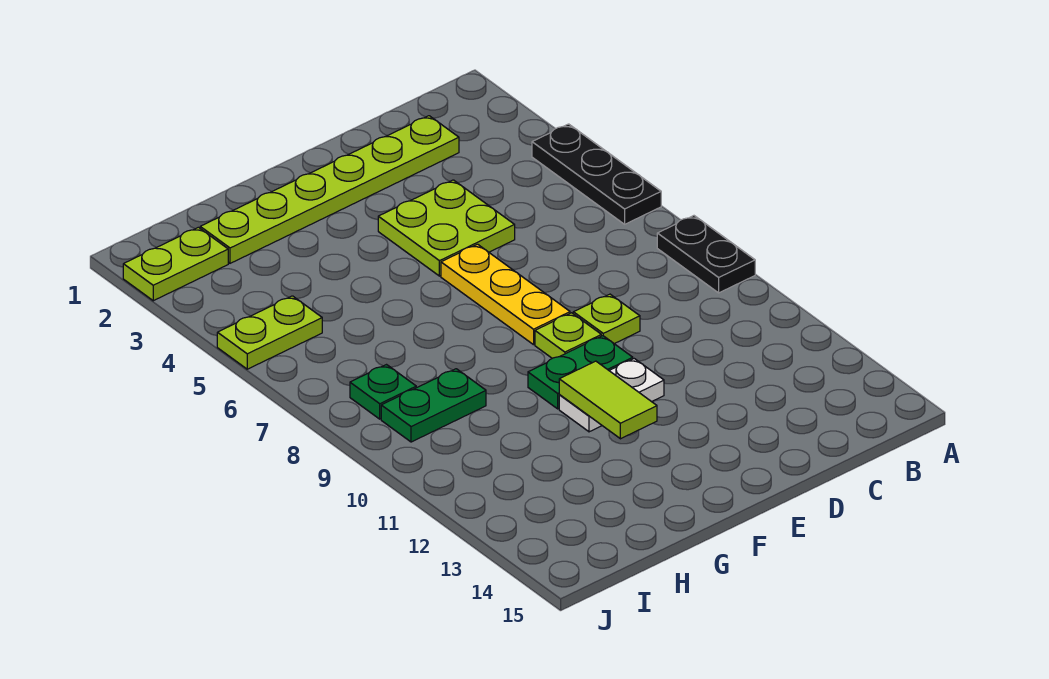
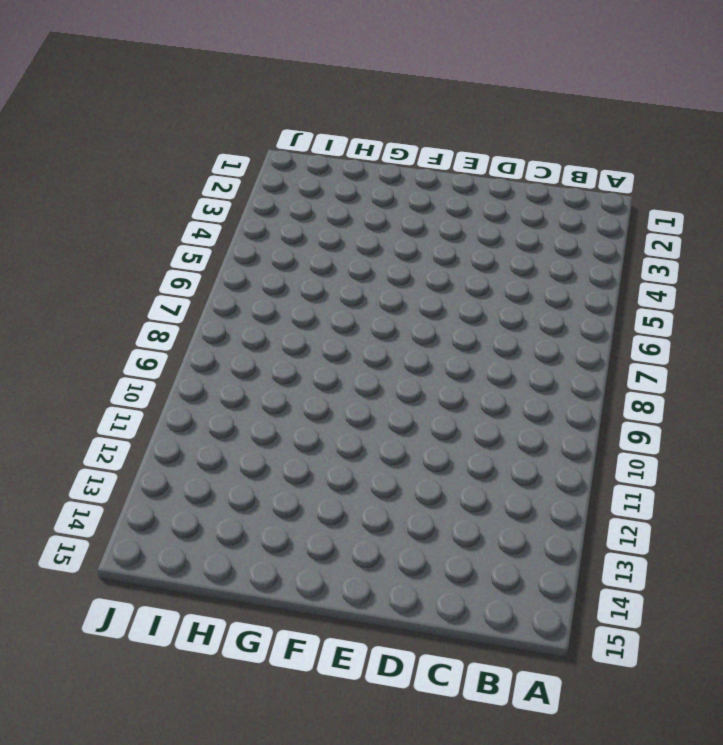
none -> black plate A4:A6 level 1
none -> black plate A8:A9 level 1
none -> lime plate C2:H2 level 1

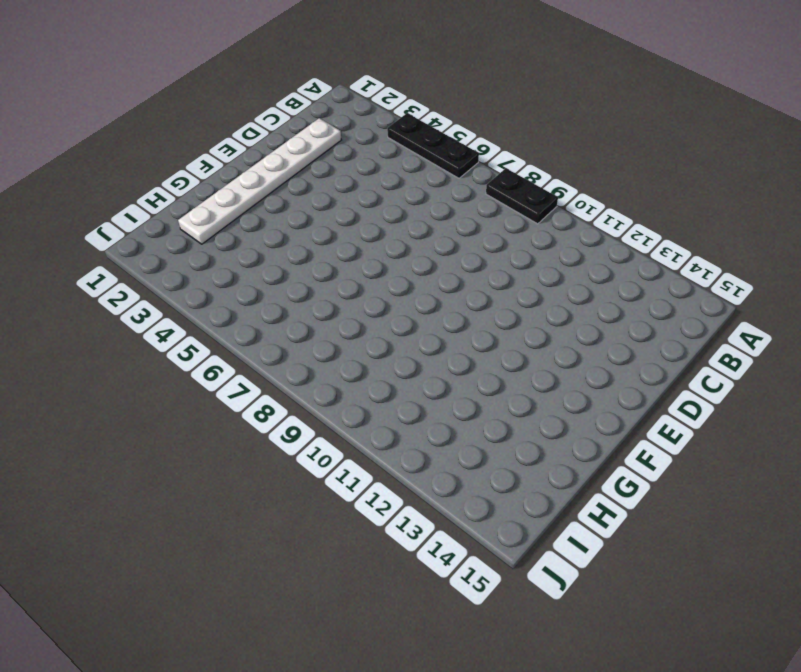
white plate C2:H2 level 1 -> lime plate C2:H2 level 1
none -> lime plate D4:E5 level 1
none -> lime plate D9 level 1
none -> yellow plate E6:E8 level 1

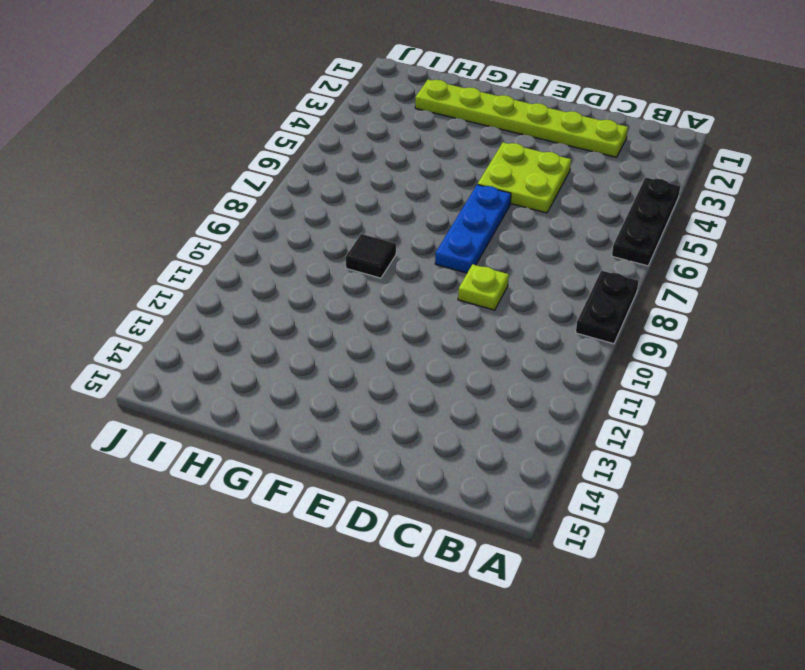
blue plate E6:E8 level 1 -> yellow plate E6:E8 level 1
black tile G9 level 1 -> none
none -> lime plate E9 level 1
none -> green plate E10:F10 level 1
none -> white plate E11:F11 level 1

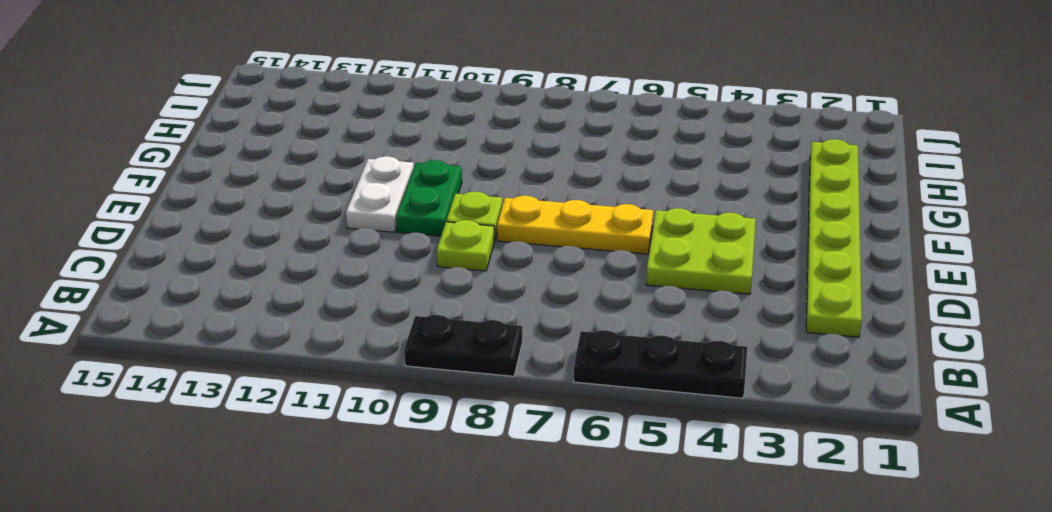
none -> green plate H9:I9 level 1
none -> lime plate I2:J2 level 1
none -> lime plate I5:J5 level 1

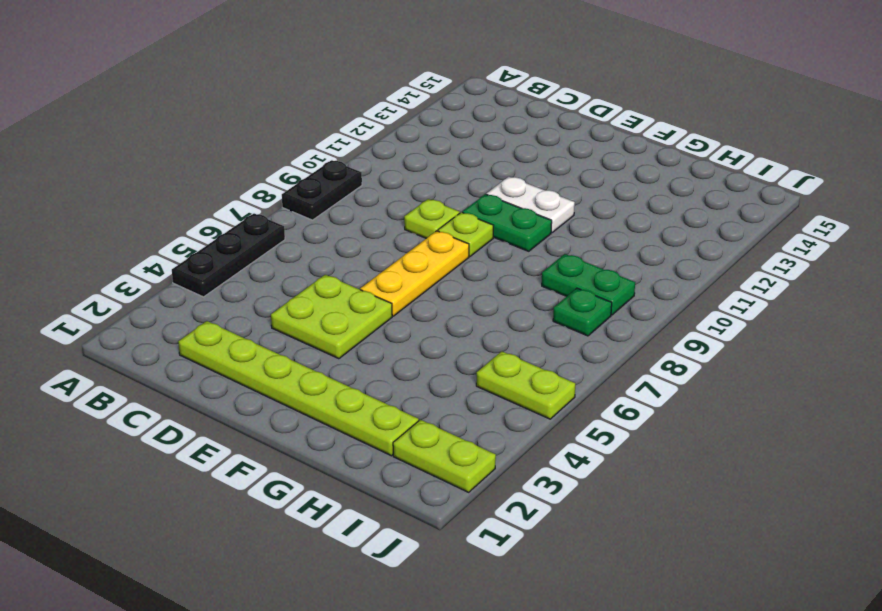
none -> lime tile F11:F12 level 2

